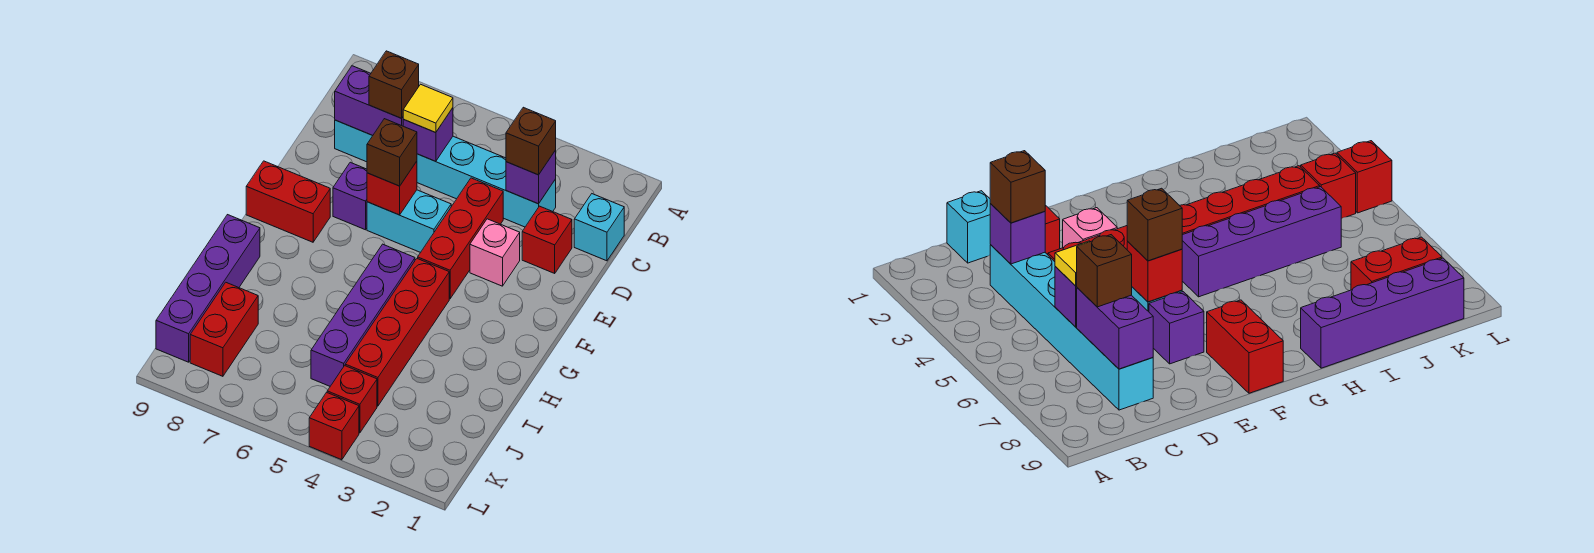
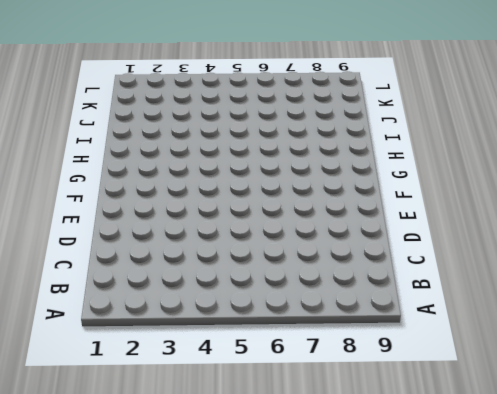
none -> cyan brick C1 level 1
none -> cyan brick C3:C8 level 1
none -> red brick D2 level 1

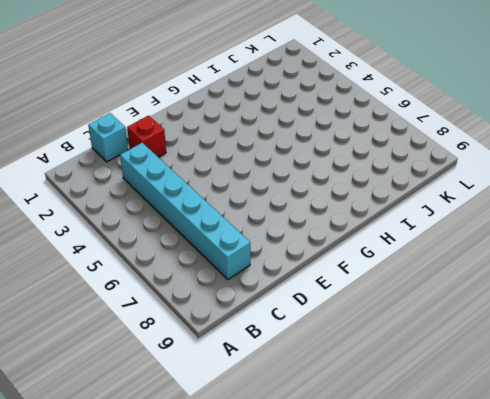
none -> red brick D4:F4 level 1
none -> pink brick E3 level 1
none -> cyan brick E5:E6 level 1

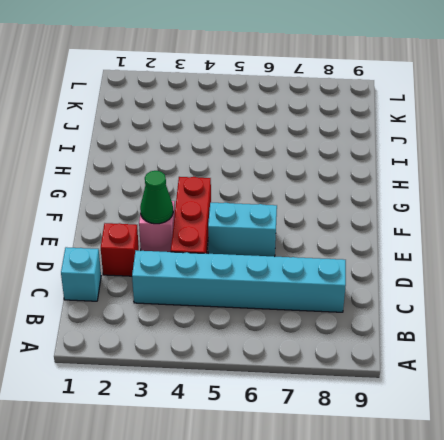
green cone E3 level 2 -> none
none -> purple brick E7 level 1
none -> red brick F8:F9 level 1
none -> red brick G4:J4 level 1

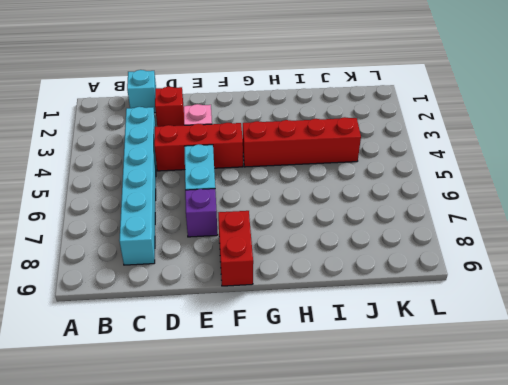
none -> purple brick G5:J5 level 1
none -> purple brick H9:K9 level 1
none -> red brick J8:K8 level 1

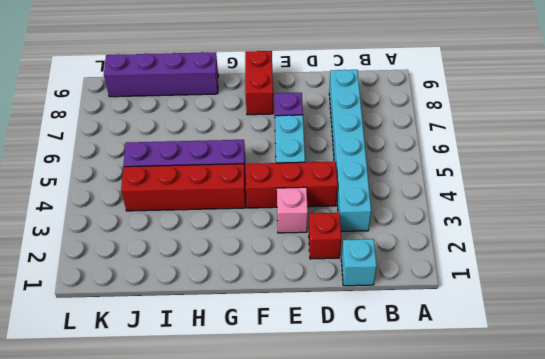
none -> red brick J8:K8 level 1
none -> red brick K4 level 1
none -> red brick L4 level 1

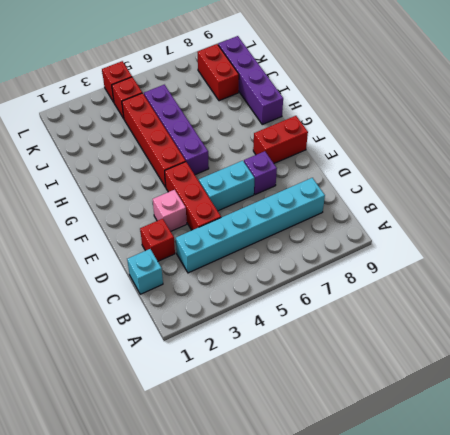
none -> purple brick C3 level 2
none -> purple brick C6 level 2
none -> purple brick C7:C8 level 2

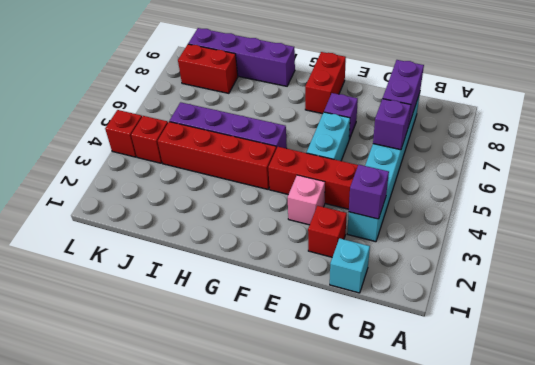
none -> red brick E6 level 2
none -> brown brick C3 level 3
none -> yellow tile C6 level 3

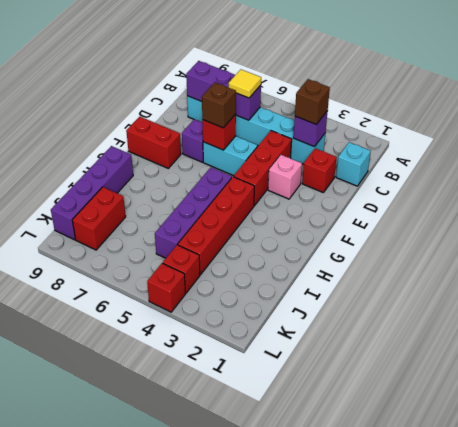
none -> brown brick C7 level 3

